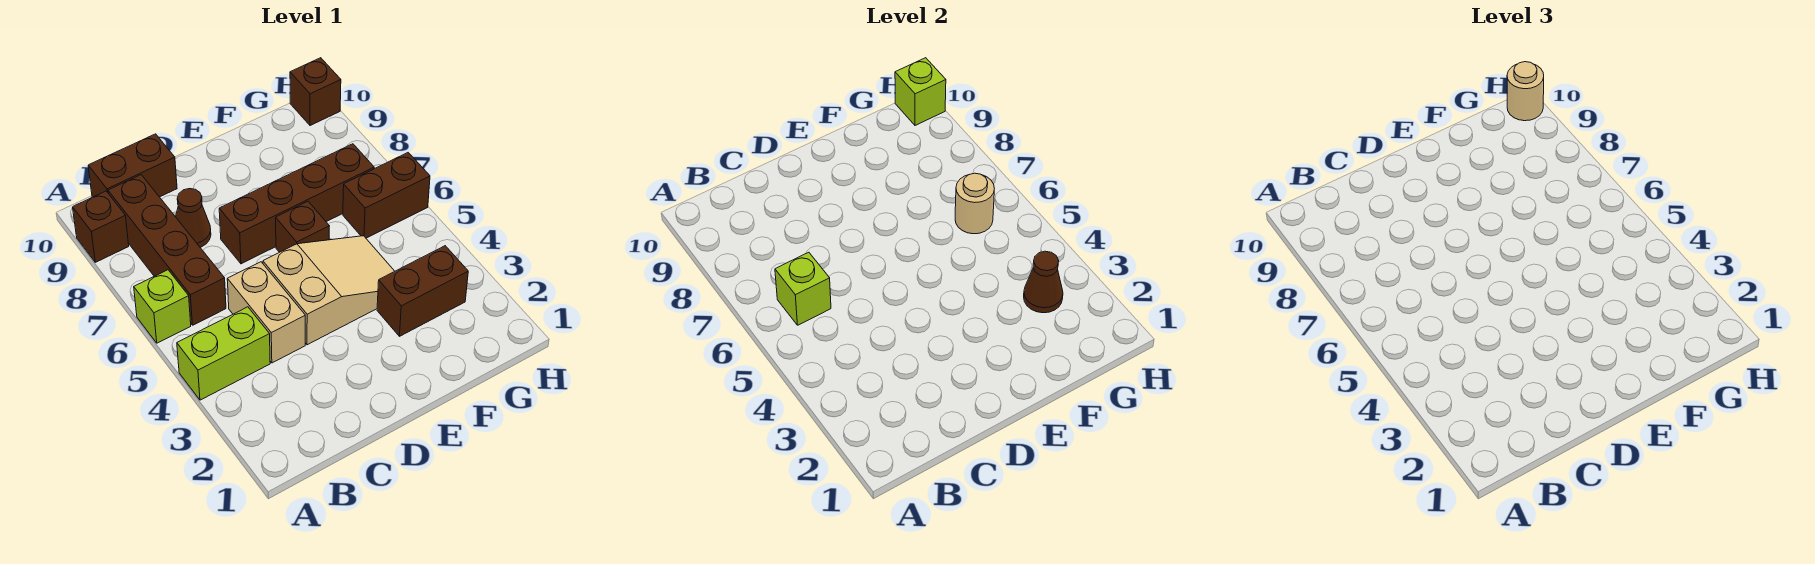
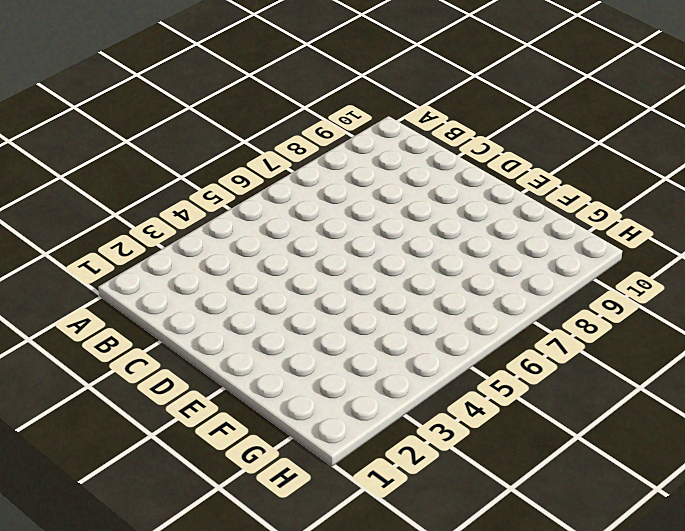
none -> lime brick A4:B4 level 1
none -> lime brick A6 level 1
none -> brown brick A9 level 1

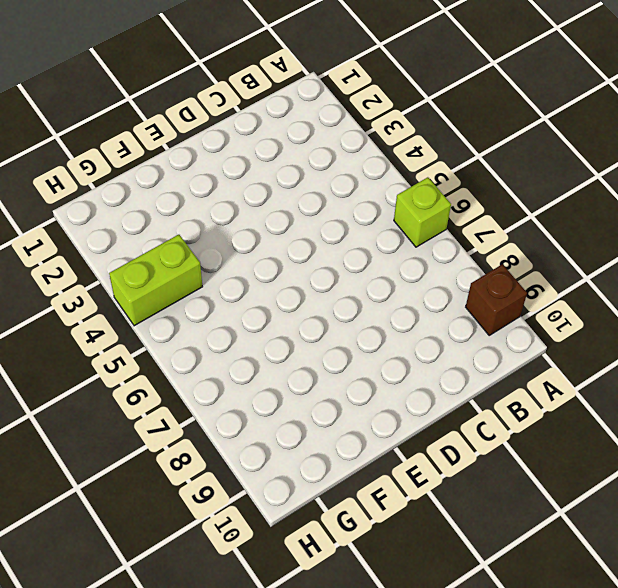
lime brick G4:H4 level 1 -> lime brick A4:B4 level 1
none -> brown brick B6:B9 level 1
none -> brown brick B10:C10 level 1
none -> tan brick C4:C5 level 1

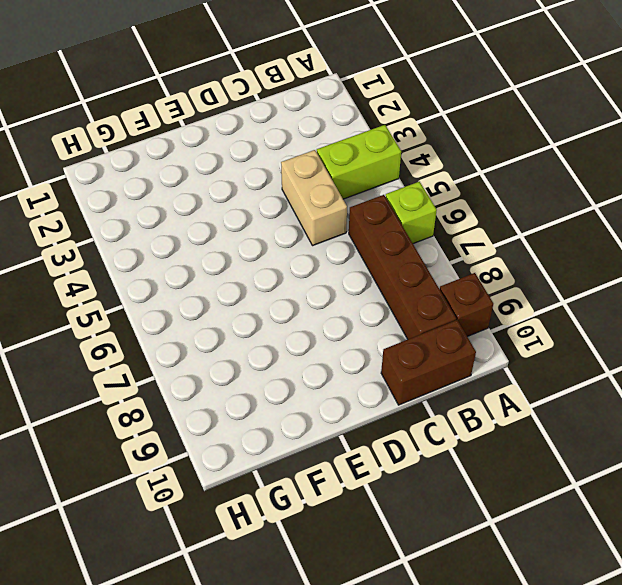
none -> brown cone C8 level 1
none -> tan slope D4:F5 level 1 top D
none -> brown brick D7:G7 level 1

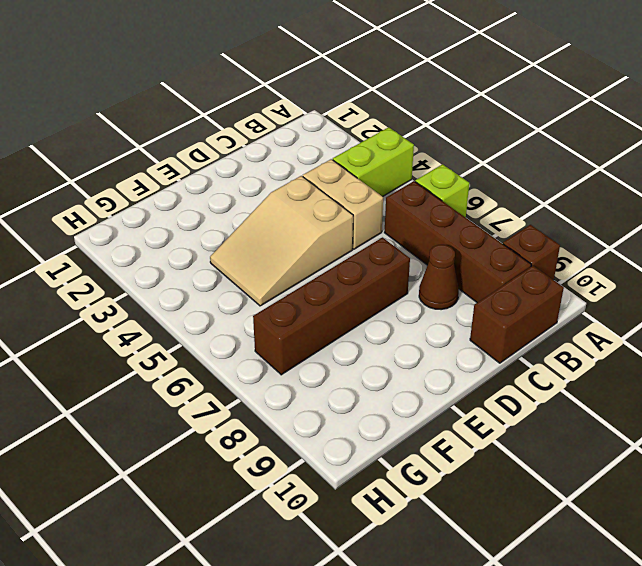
none -> brown brick E6 level 1
none -> brown brick F3:G3 level 1
none -> brown brick G6:H6 level 1

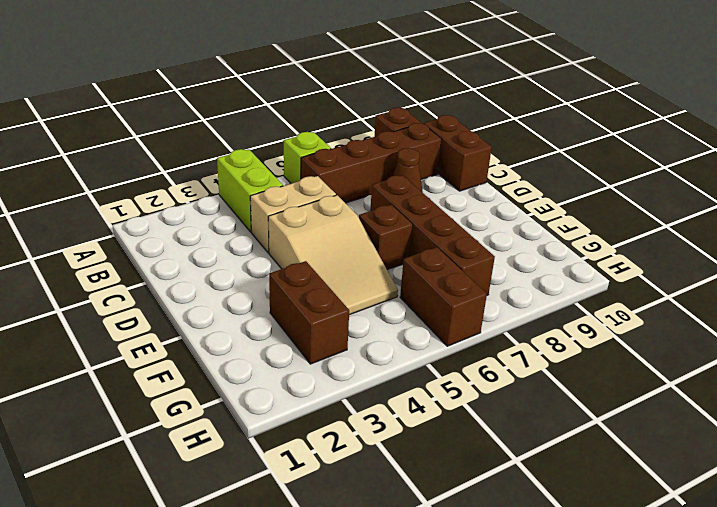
none -> brown brick H10 level 1
none -> lime brick B6 level 2
none -> brown cone G3 level 2

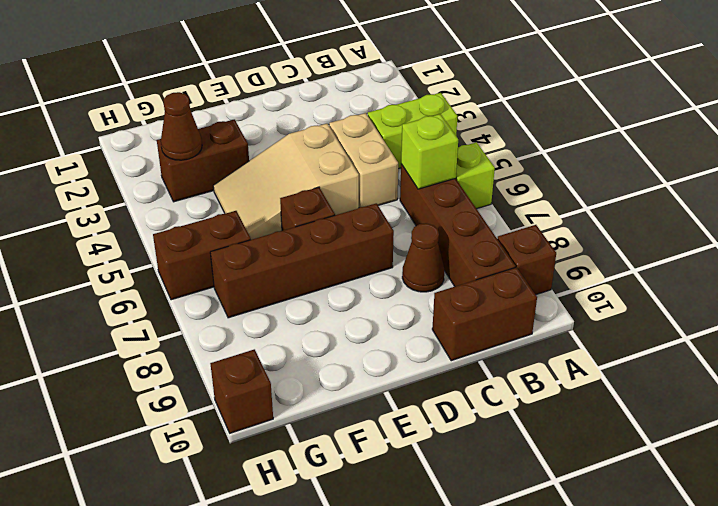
none -> tan round brick G6 level 2
none -> lime brick H10 level 2
none -> tan round brick H10 level 3

